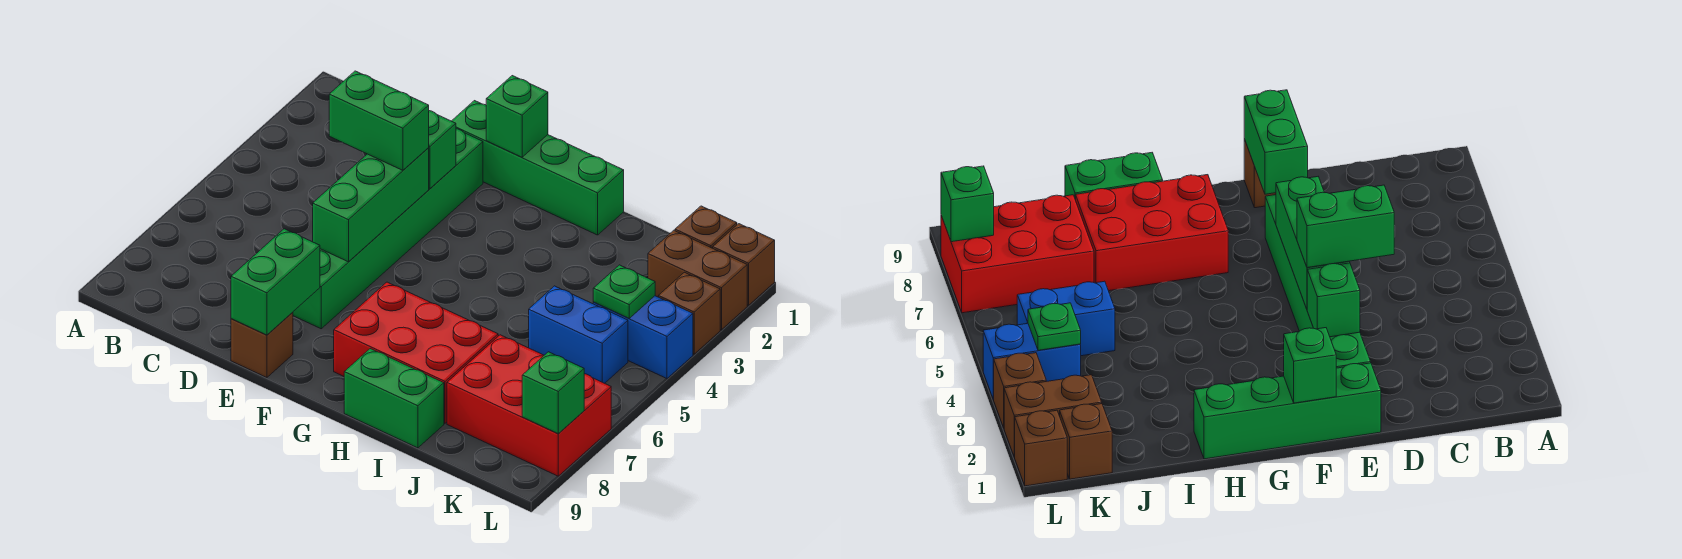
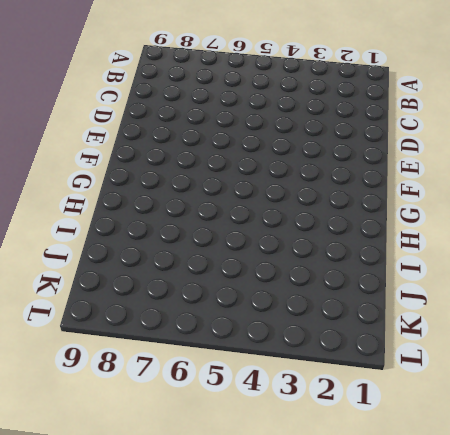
none -> green brick E1:H1 level 1
none -> green brick E2:E7 level 1
none -> brown brick E9 level 1

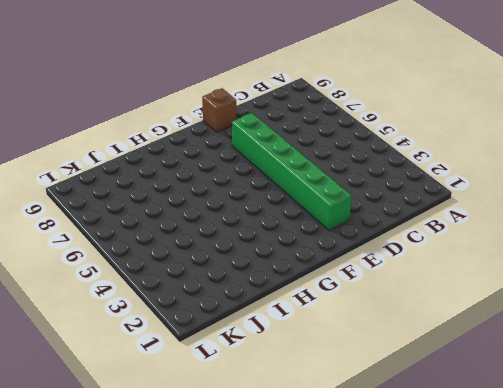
none -> green brick E1:H1 level 1
none -> red brick G7:I8 level 1
none -> green brick H9:I9 level 1

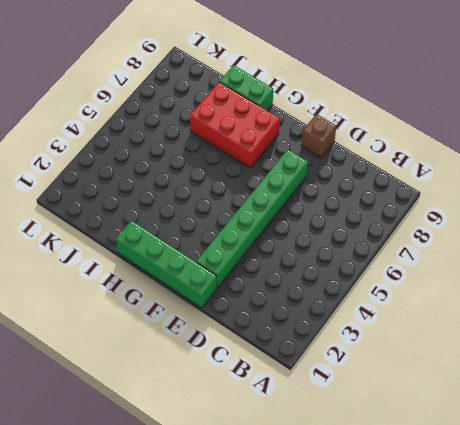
none -> blue brick J5:K5 level 1
none -> red brick J7:L8 level 1
none -> brown brick K1 level 1

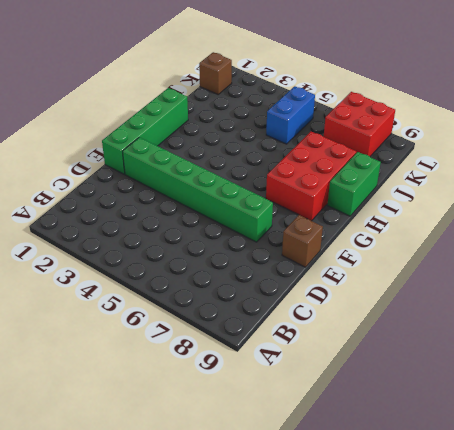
red brick K7:L8 level 1 -> red brick J7:L8 level 1
none -> brown brick K2:L2 level 1
none -> blue brick K4:L4 level 1
none -> brown brick L1 level 1

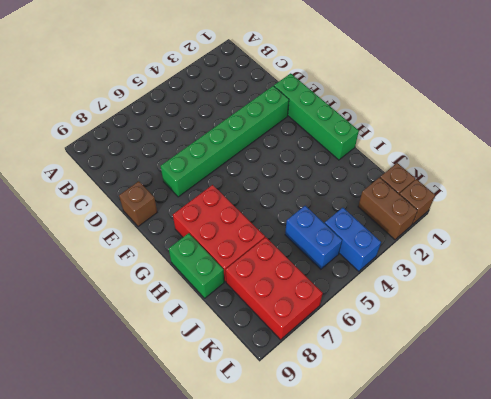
none -> brown brick L3 level 1
none -> green brick E3 level 2
none -> green brick E4:E6 level 2

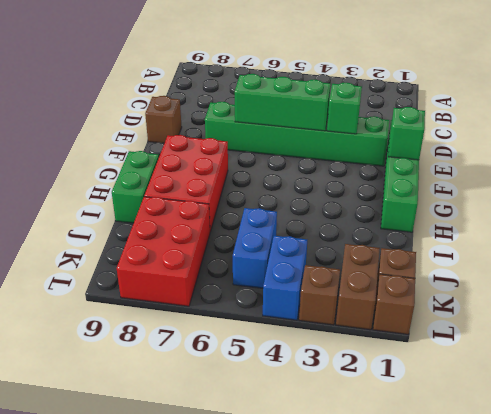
none -> green brick E8:E9 level 2
none -> green plate K4 level 2
none -> green brick L8 level 2

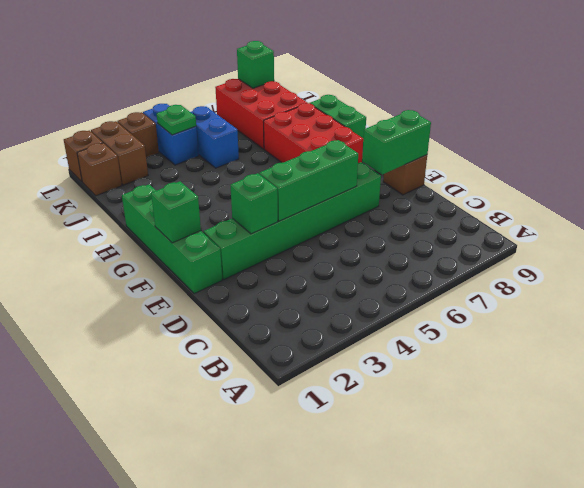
none -> green brick D4:E4 level 3

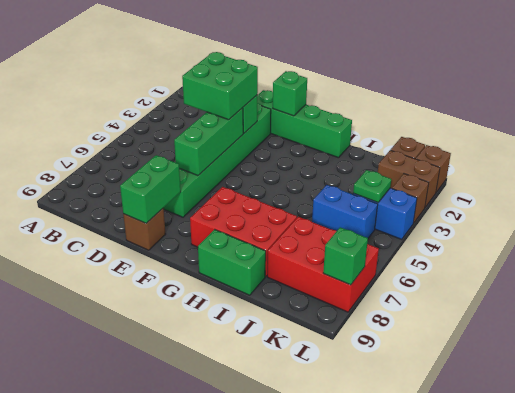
green brick D3:E4 level 3 -> green brick D4:E4 level 3

